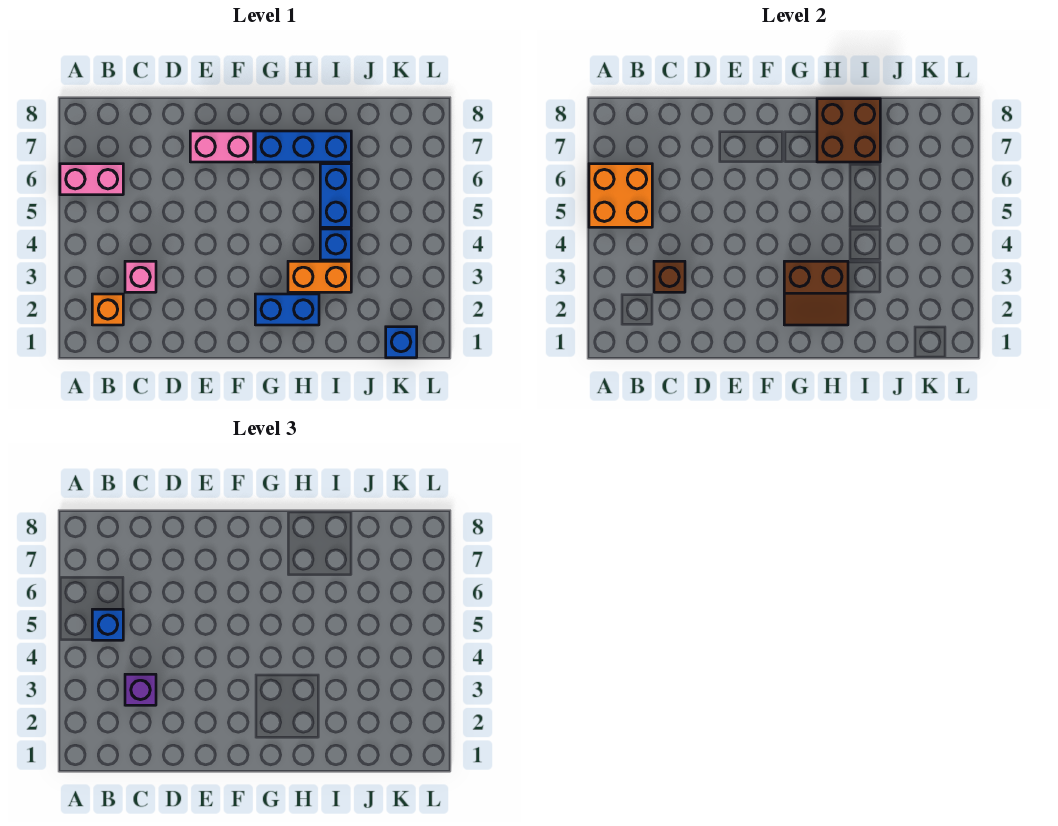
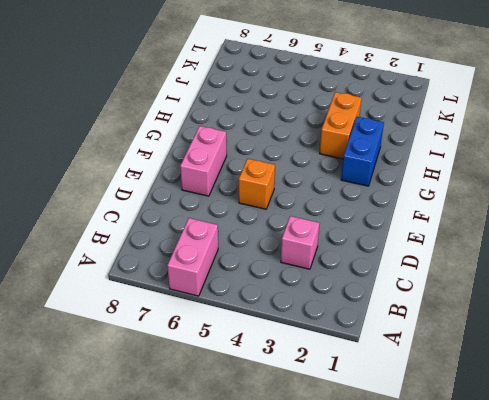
orange brick E5 level 1 -> orange brick B2 level 1
none -> blue brick G7:I7 level 1
none -> blue brick I4 level 1
none -> blue brick I5:I6 level 1

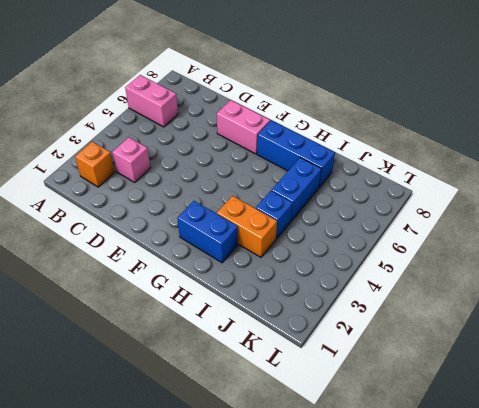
none -> blue brick K1 level 1
none -> orange brick A5:B6 level 2
none -> brown brick C3 level 2

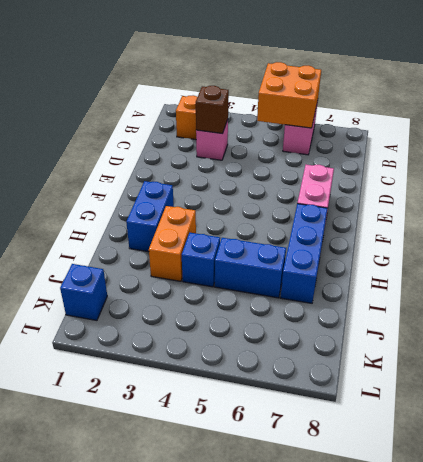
none -> brown slope G2:H3 level 2 top 3
none -> brown brick H7:I8 level 2
none -> blue brick B5 level 3

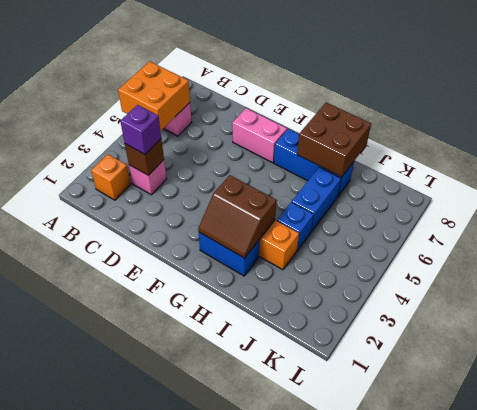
none -> blue brick K1 level 1
none -> blue brick B5 level 3

